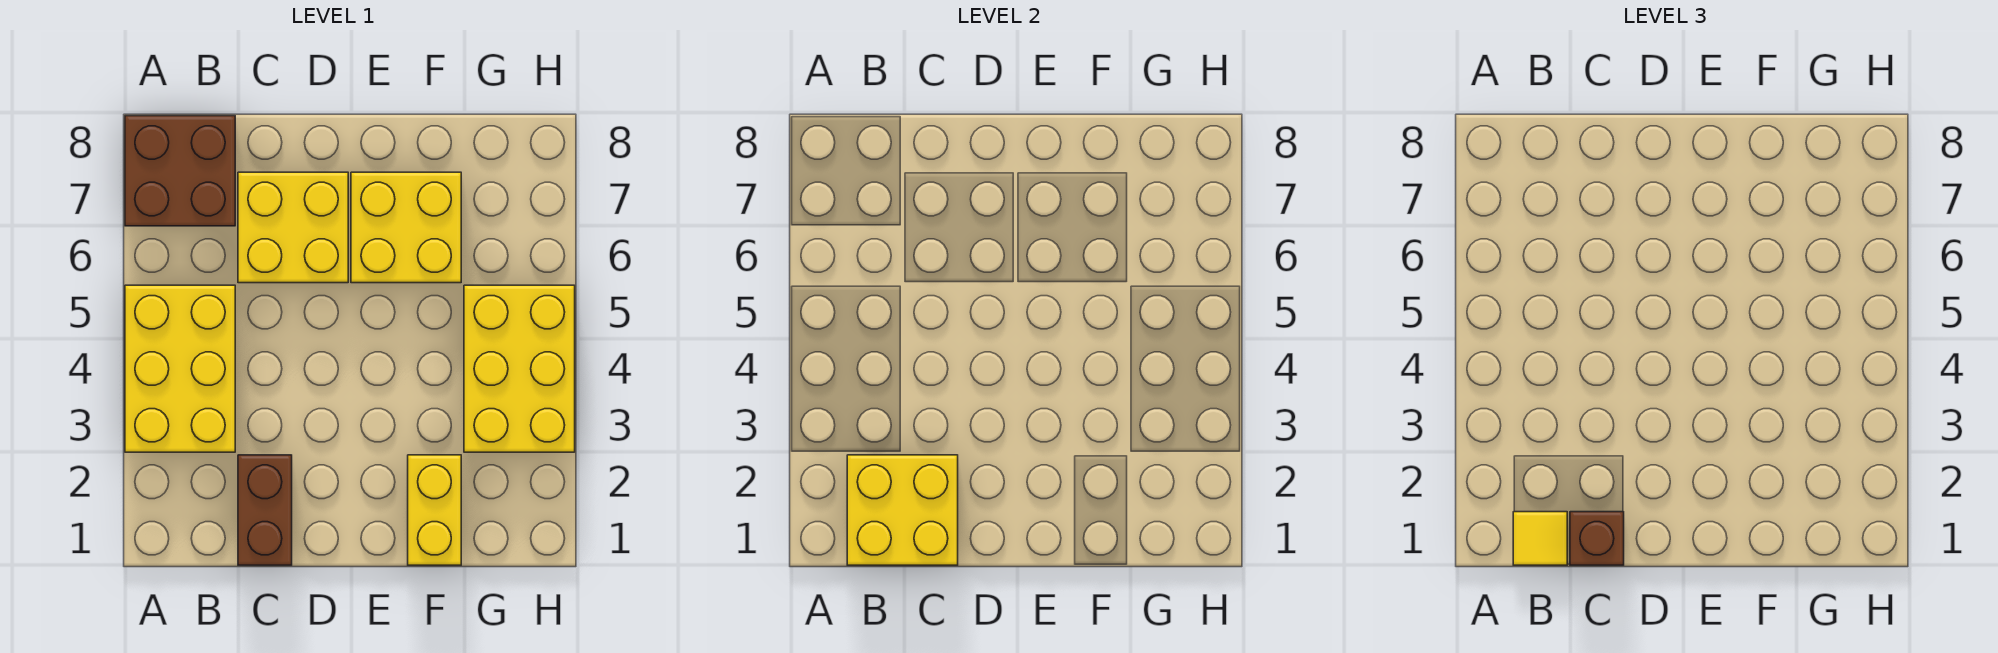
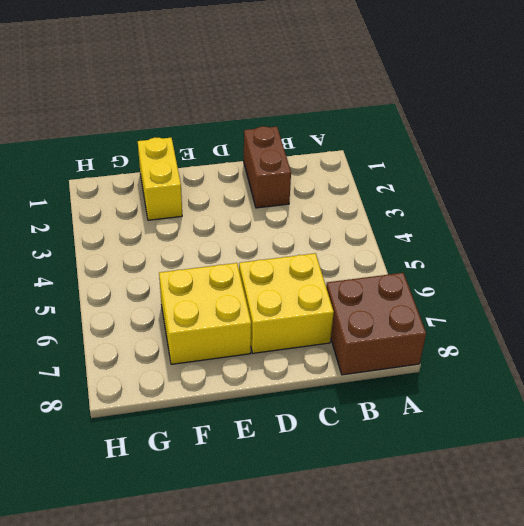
none -> yellow brick A3:B5 level 1
none -> yellow brick G3:H5 level 1

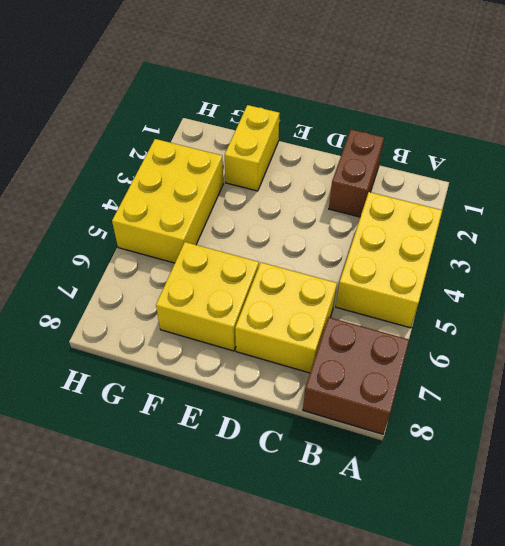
none -> yellow brick B1:C2 level 2
none -> yellow tile B1 level 3

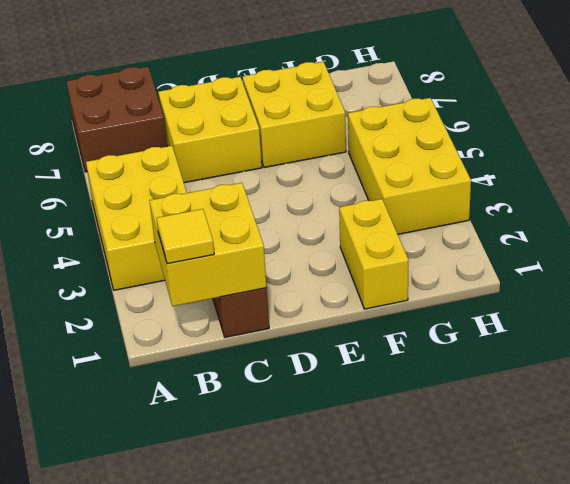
none -> brown brick C1 level 3

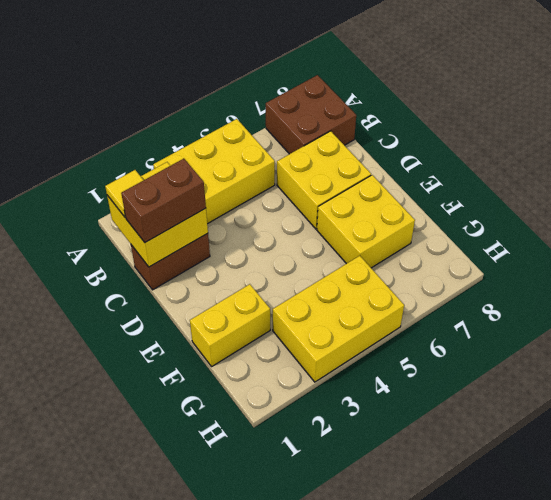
brown brick C1:C2 level 3 -> brown brick C1 level 3

